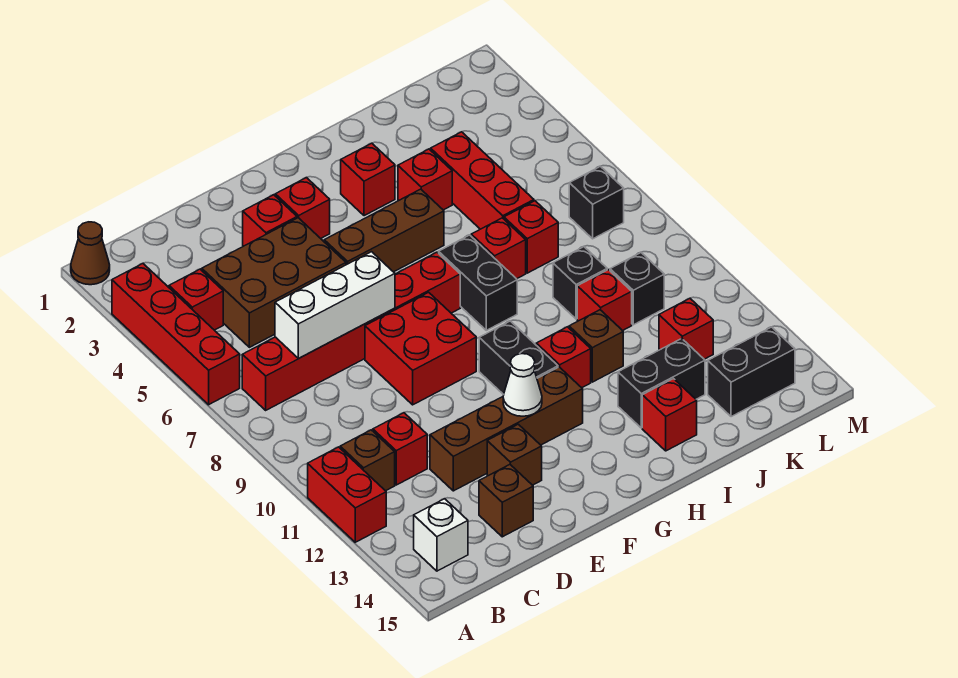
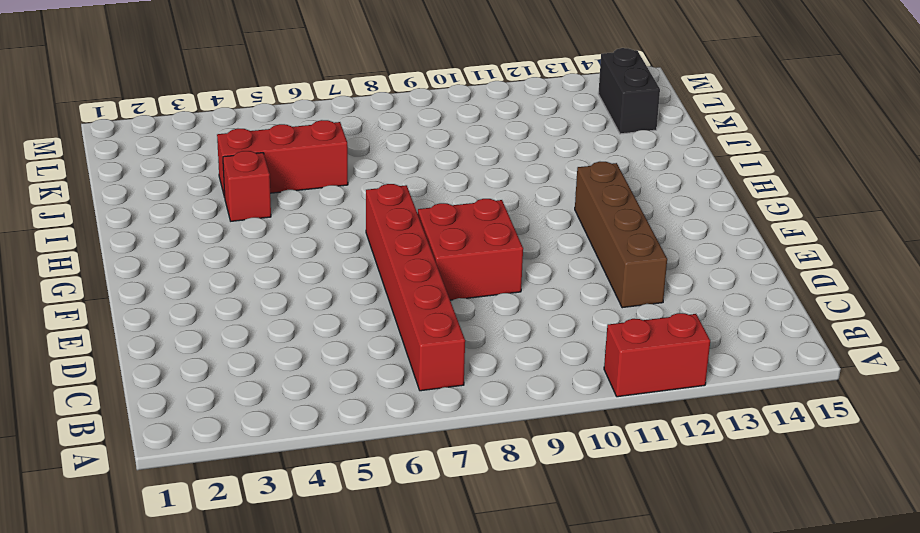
none -> brown cone A1 level 1
none -> red brick A3:A6 level 1
none -> red brick B4 level 1
none -> brown brick B11 level 1

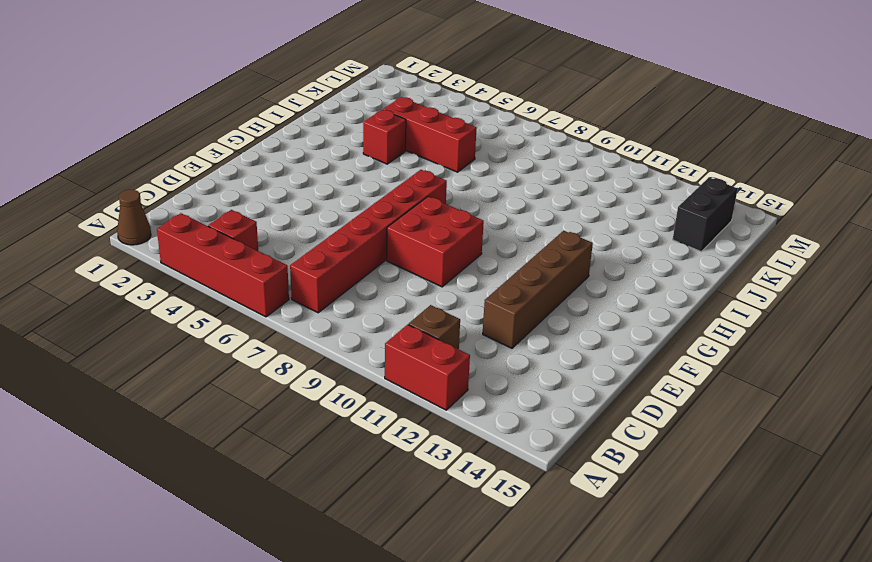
none -> white brick B14 level 1
none -> brown brick C4:E5 level 1
none -> red brick C11 level 1
none -> brown brick D14 level 1

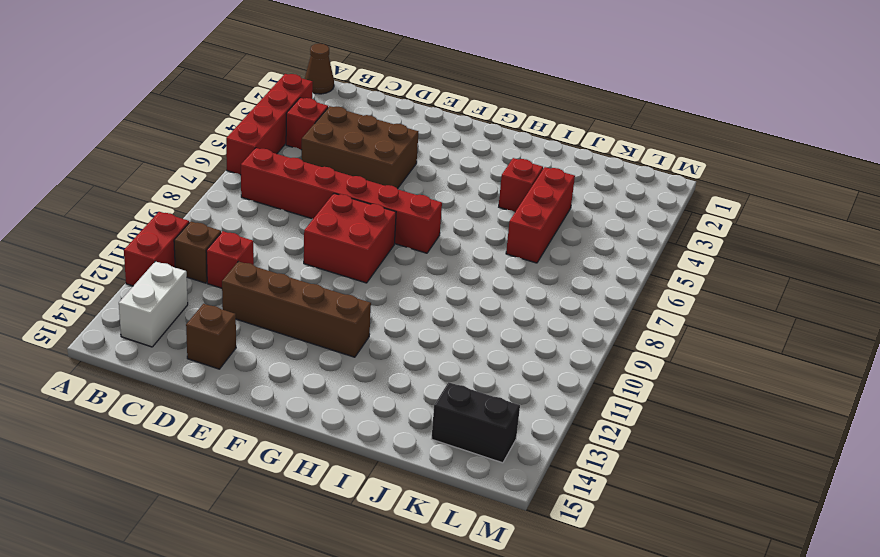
white brick B13:B14 level 1 -> white brick B14 level 1
none -> red brick E3 level 1
none -> brown brick E13 level 1
none -> red brick F3 level 1
none -> brown brick F5:H5 level 1

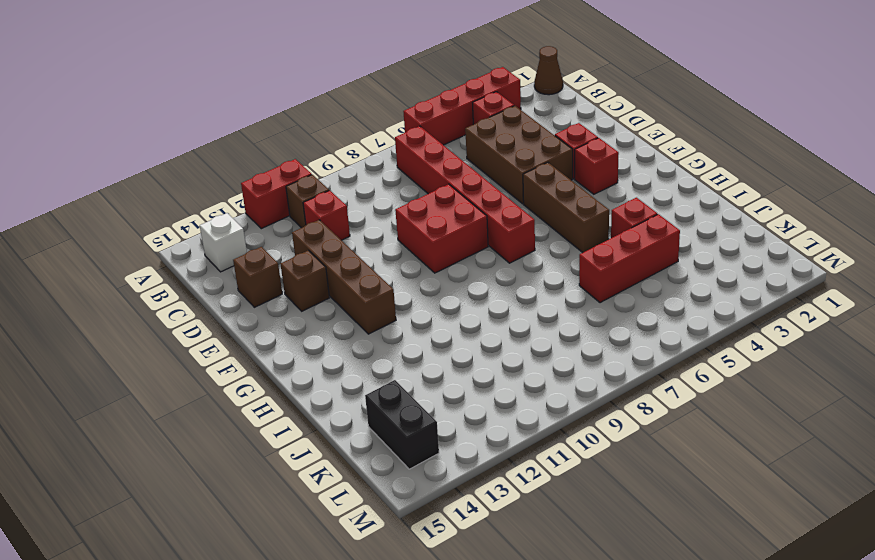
none -> black brick G10:G11 level 1
none -> red brick H3 level 1
none -> black brick H7:H8 level 1
none -> red brick H11 level 1

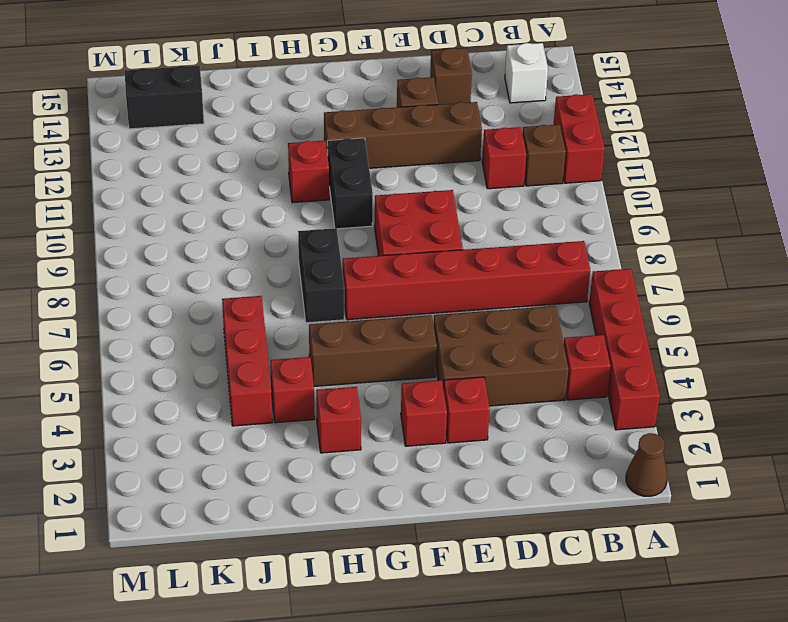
none -> red brick I7 level 1
none -> brown brick I11 level 1
none -> black brick I13:J13 level 1
none -> red brick I14 level 1

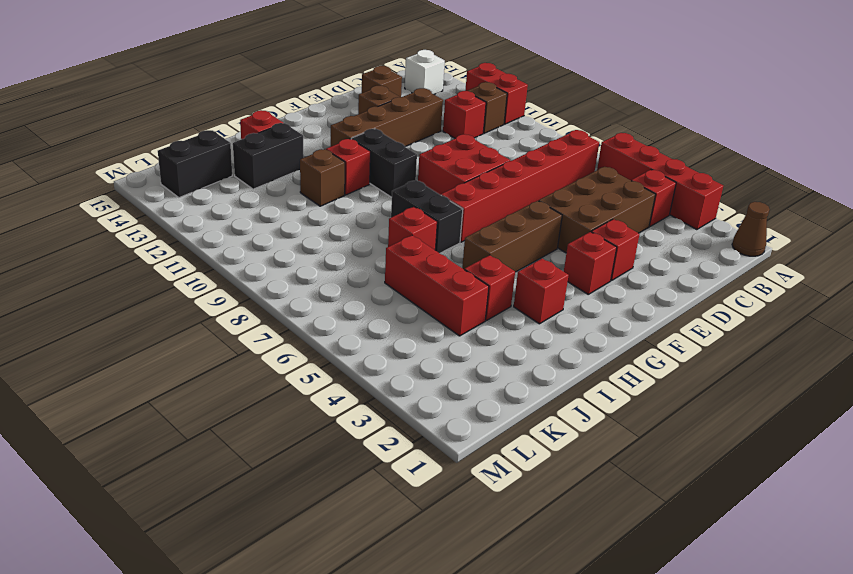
none -> red brick J7 level 1
none -> black brick J9 level 1
none -> red brick J10 level 1
none -> black brick K10 level 1

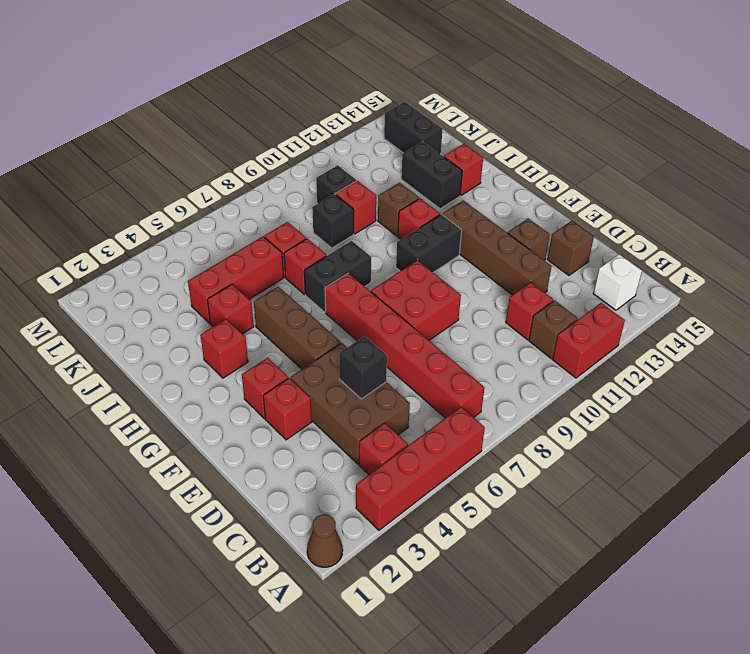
black brick D5 level 2 -> black brick L7 level 1
none -> red brick K12 level 1
none -> white brick C7:E7 level 2
none -> white cone F12 level 2

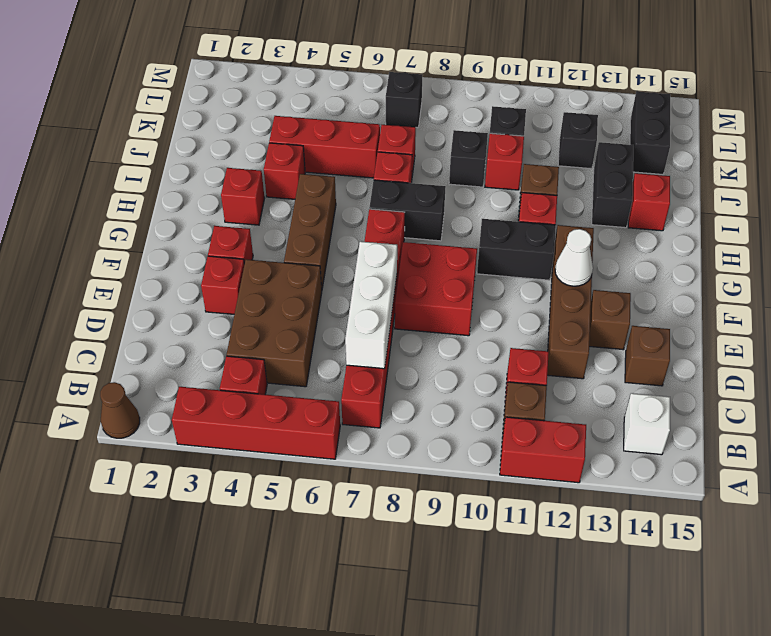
black brick K12 level 1 -> red brick K12 level 1

